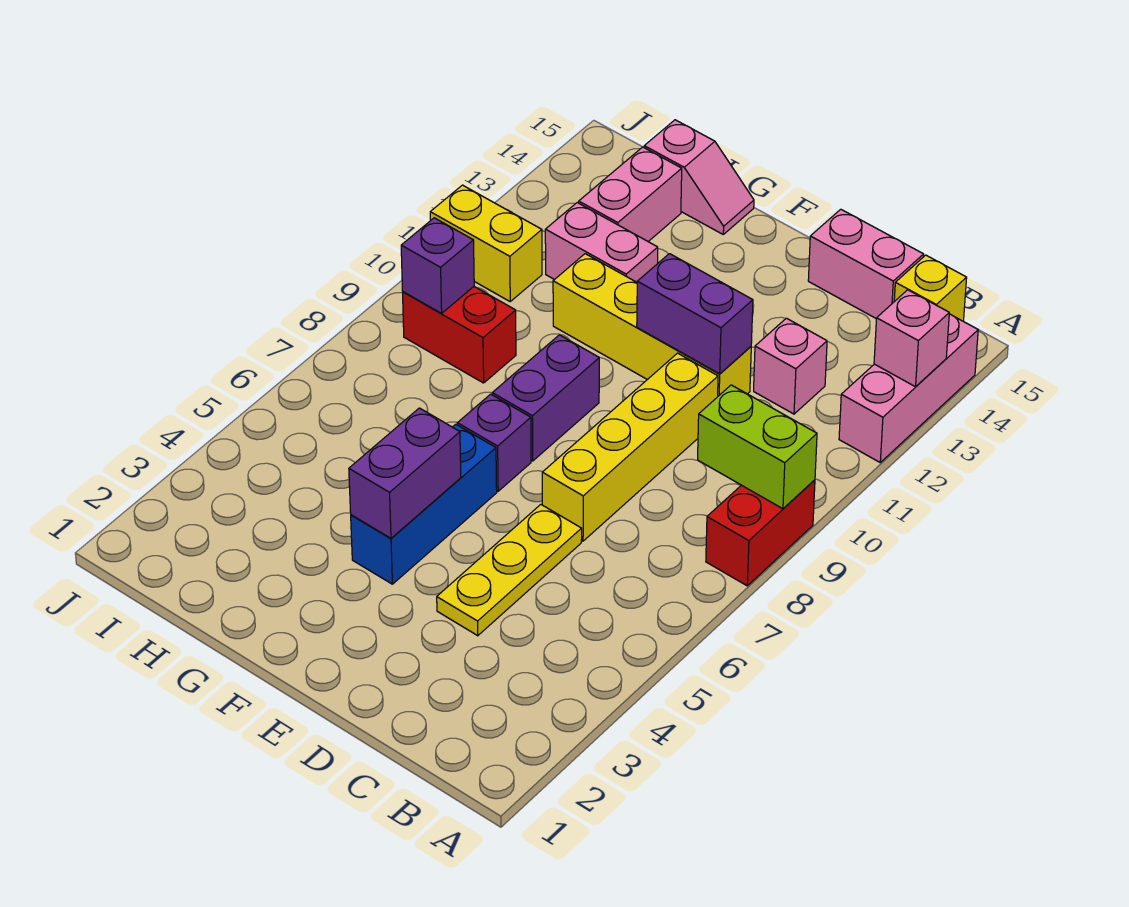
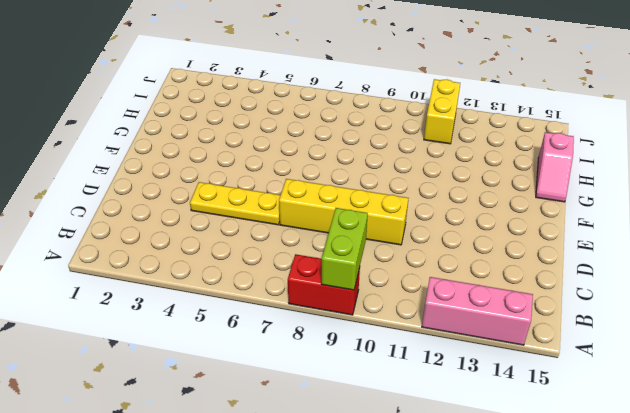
none -> yellow brick B15 level 1
none -> pink brick C12 level 1
none -> pink brick C15:D15 level 1

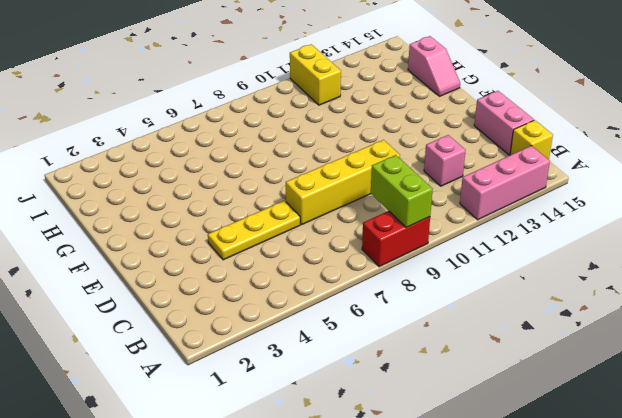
none -> yellow brick D11:G11 level 1
none -> blue brick F4:F6 level 1
none -> purple brick F7 level 1

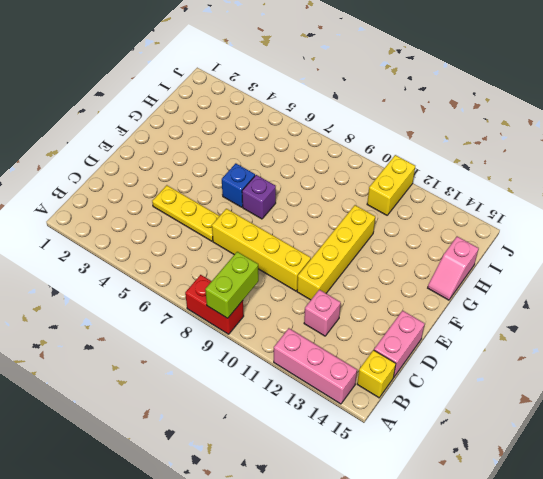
blue brick F6 level 1 -> blue brick F4:F6 level 1
none -> purple brick F8:F9 level 1
none -> pink brick G12:H12 level 1
none -> red brick H9:I9 level 1

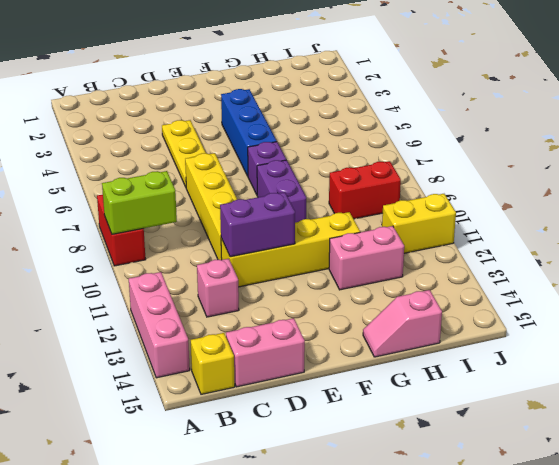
none -> pink brick H13:H14 level 1
none -> pink brick A13 level 2
none -> purple brick F4:F5 level 2

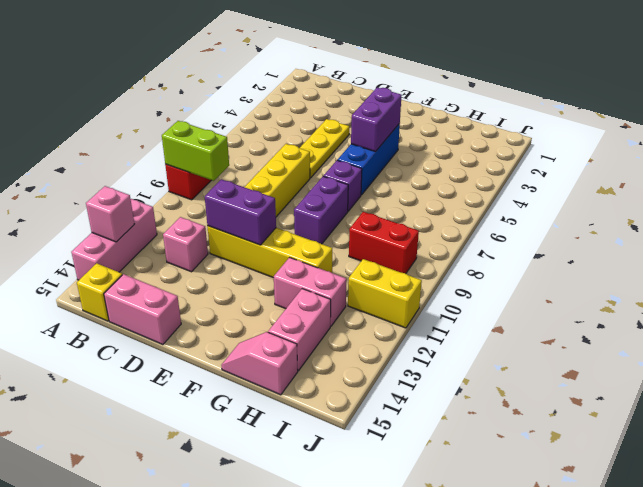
none -> purple brick I9 level 2

